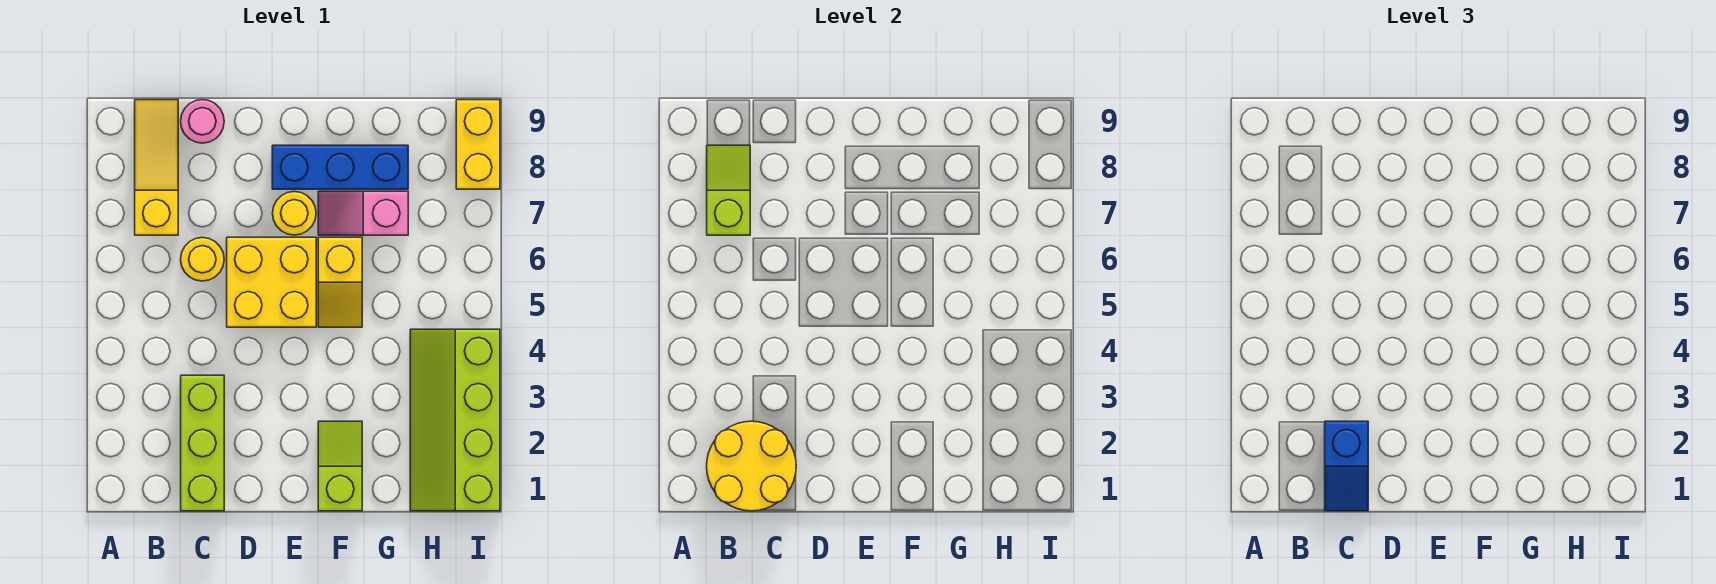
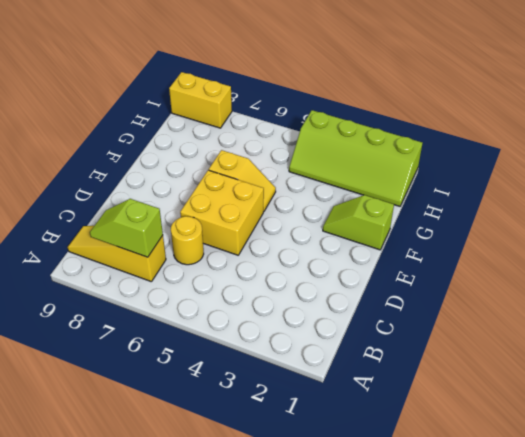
none -> lime brick C1:C3 level 1
none -> pink round brick C9 level 1
none -> yellow round brick E7 level 1

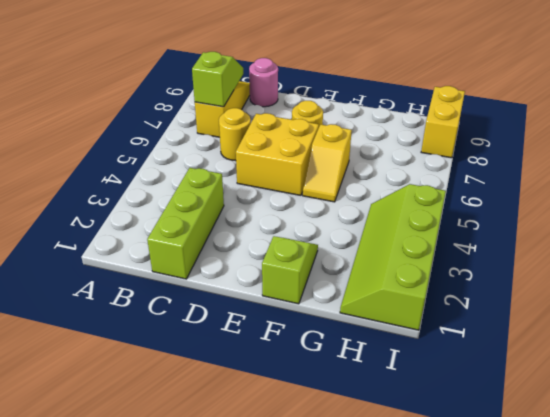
none -> blue brick E8:G8 level 1
none -> pink slope F7:G7 level 1 top G
none -> yellow round brick B1:C2 level 2

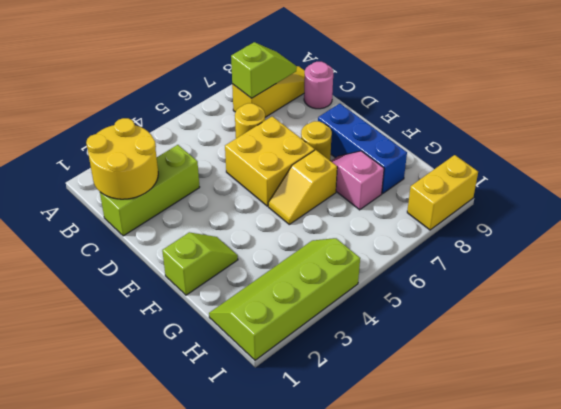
none -> blue slope C1:C2 level 3 top 2

